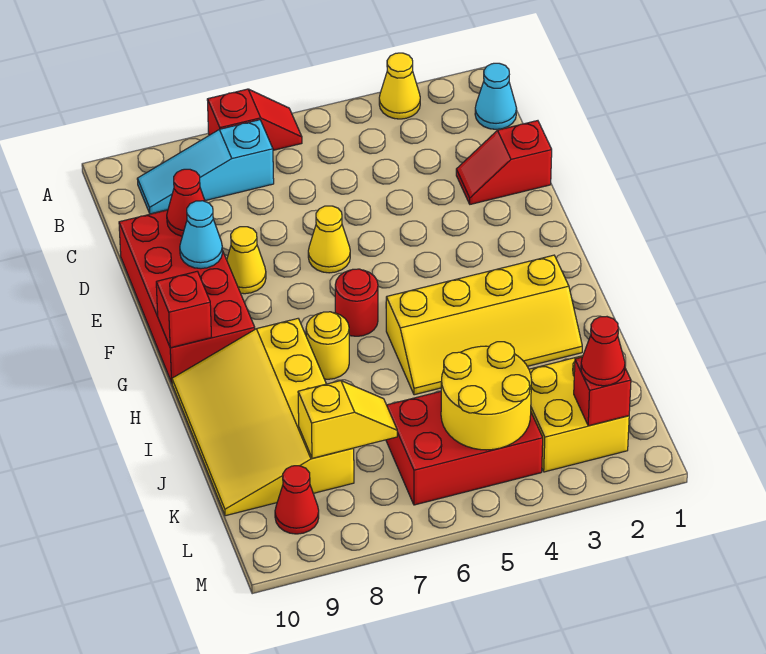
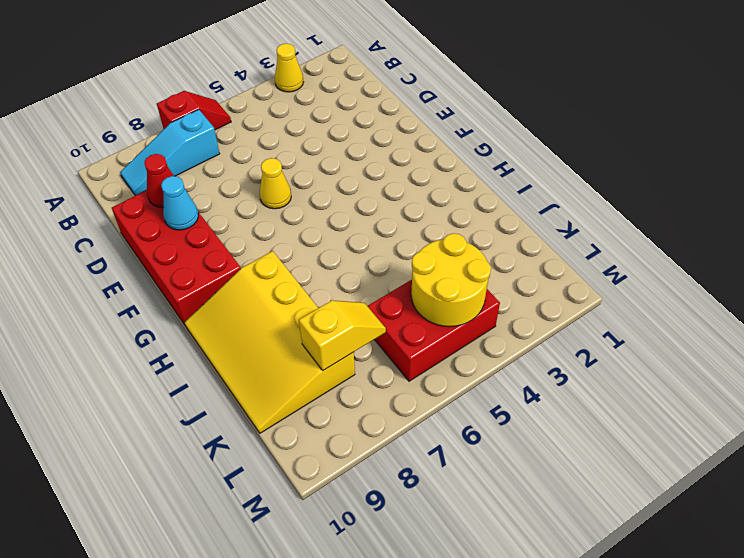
none -> cyan cone B1 level 1
none -> red slope D1:D2 level 1 top 1
none -> yellow cone E8 level 1

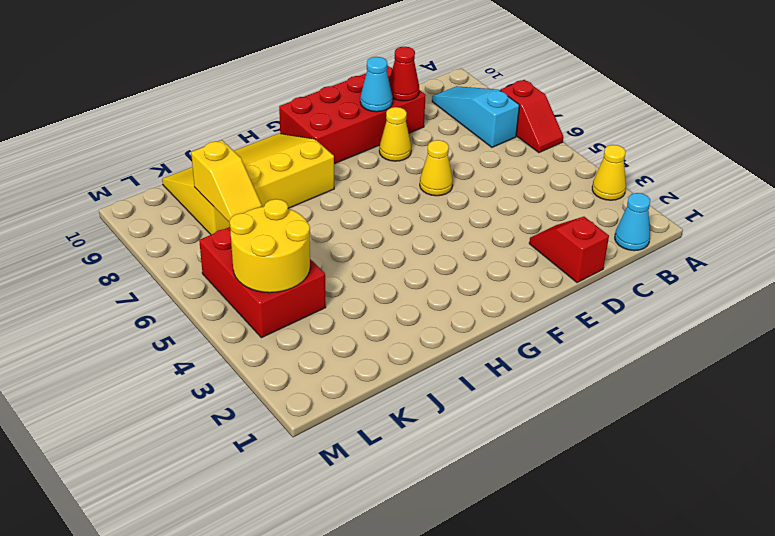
none -> red round brick G6 level 1
none -> yellow slope H2:I5 level 1 top H
none -> yellow round brick H7 level 1

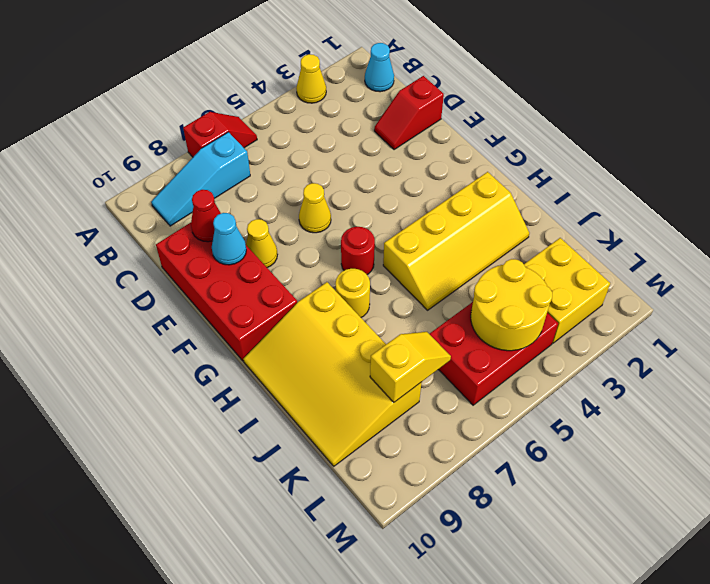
none -> red cone L9 level 1
none -> red brick G10 level 2
none -> red brick L2 level 2

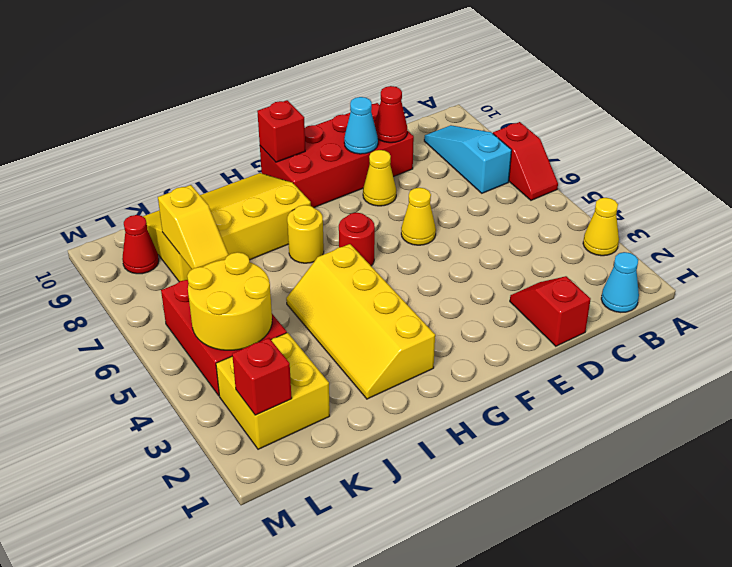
none -> red cone L2 level 3

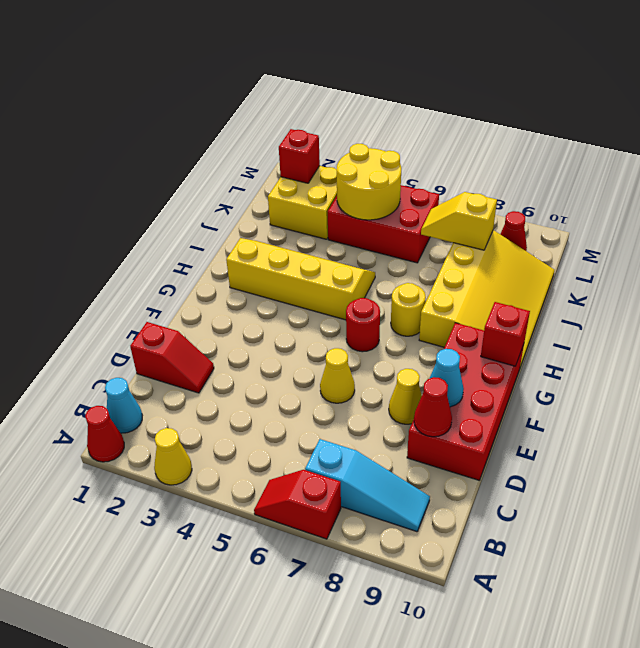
red cone A1 level 1 -> red cone L2 level 3

